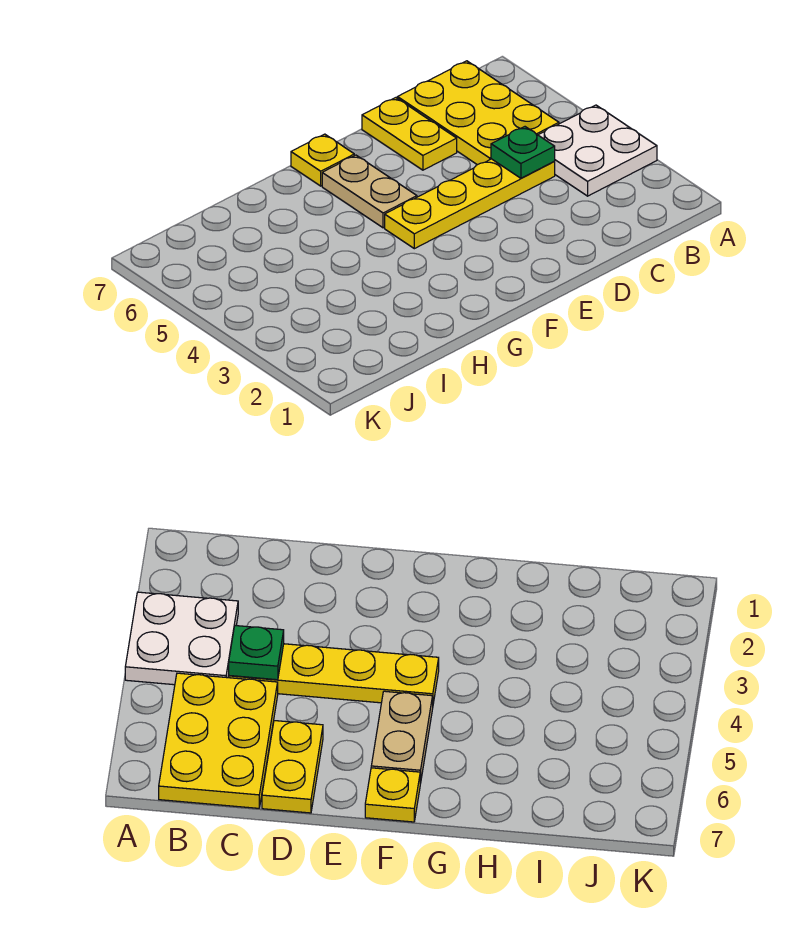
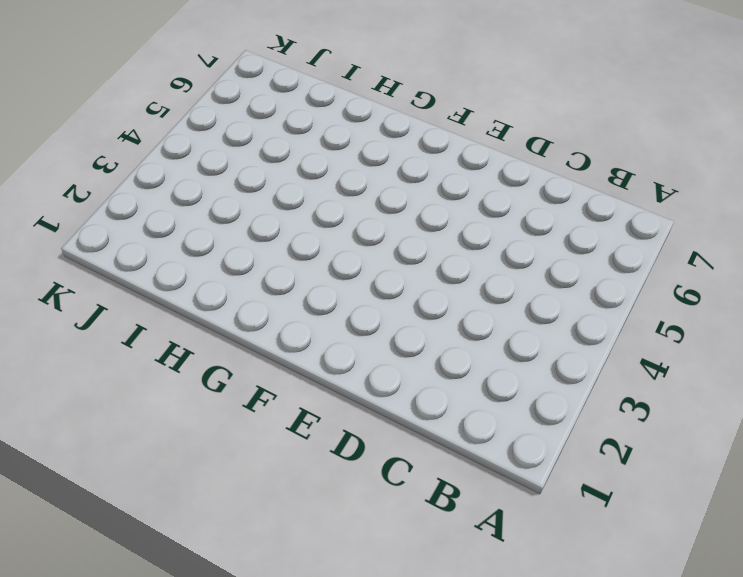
none -> white plate A3:B4 level 1
none -> yellow plate B5:C7 level 1

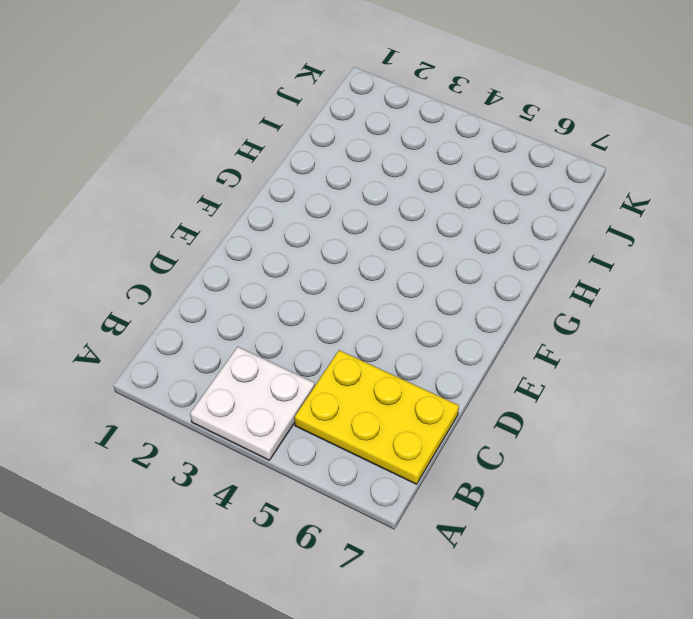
none -> yellow plate C4:F4 level 1
none -> yellow plate D6:D7 level 1

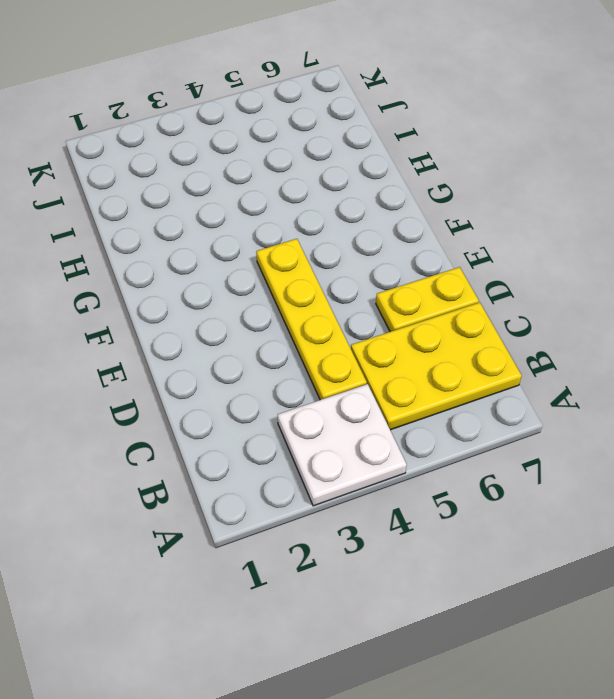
none -> tan plate F5:F6 level 1
none -> yellow plate F7 level 1

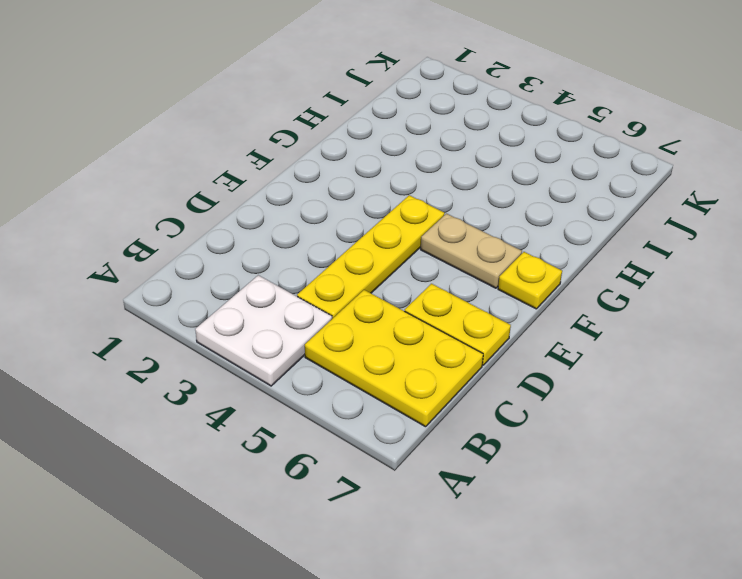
none -> green plate C4 level 2

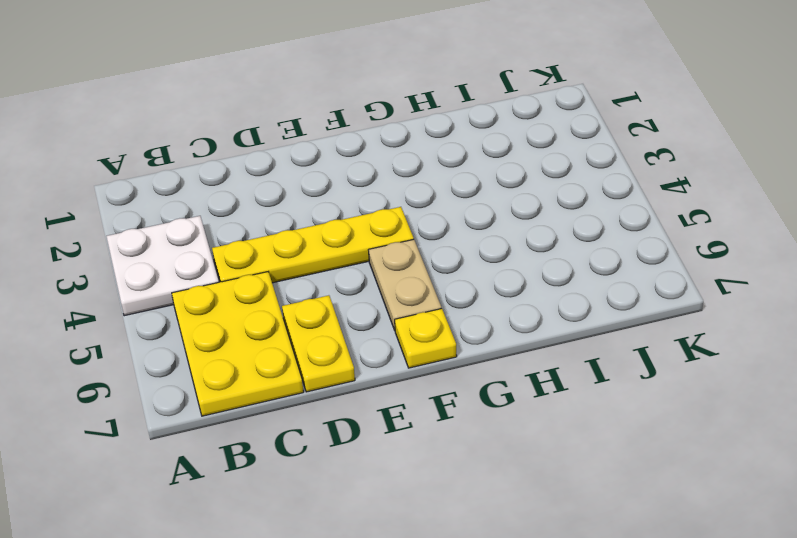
none -> green plate C4 level 2

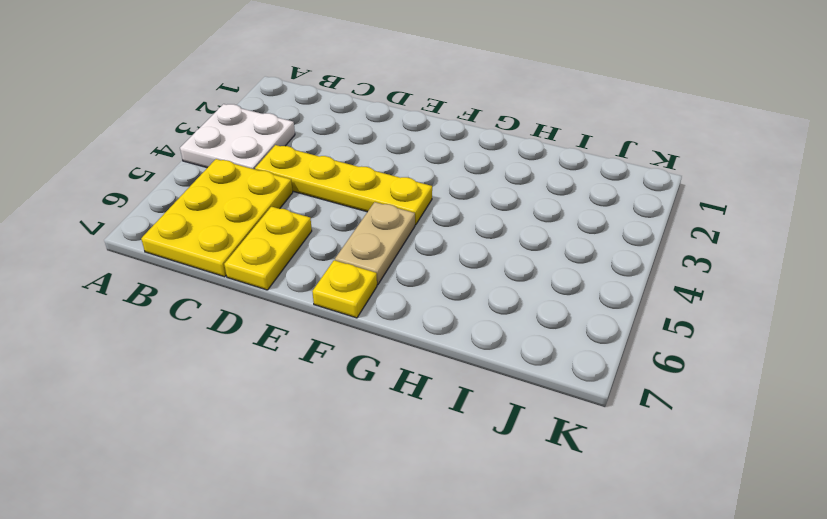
none -> green plate C4 level 2

